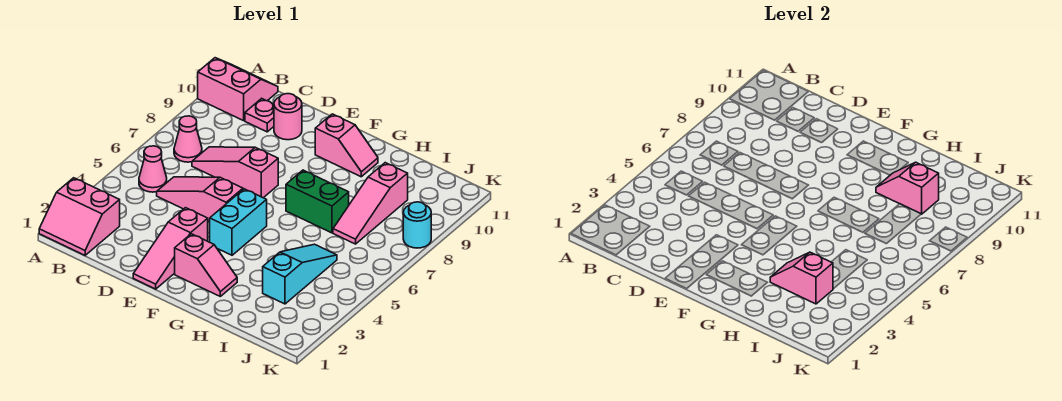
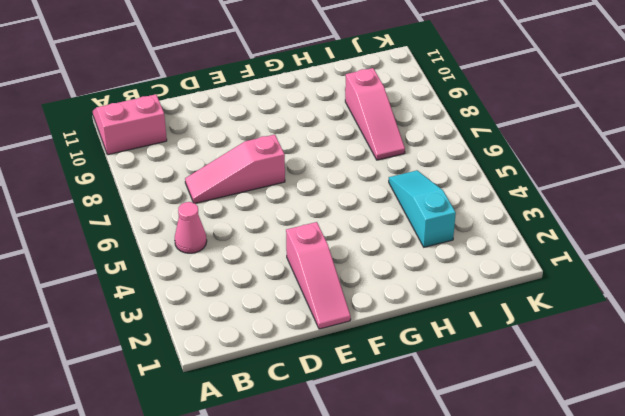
none -> pink slope A1:B2 level 1 top 2
none -> pink cone B7 level 1
none -> pink slope C5:E5 level 1 top E

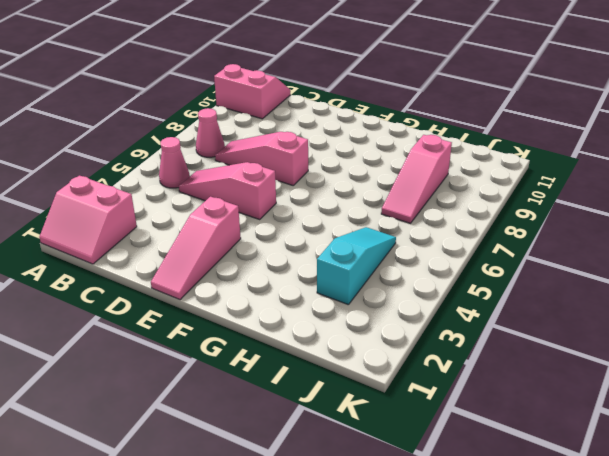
none -> pink plate C10 level 1
none -> pink round brick D10 level 1
none -> pink slope F2:G2 level 1 top F

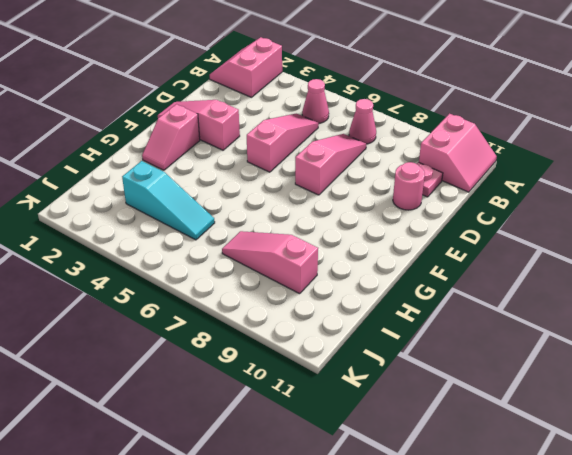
none -> cyan brick F4:F5 level 1
none -> pink slope F10:G10 level 1 top F
none -> green brick G7:H7 level 1

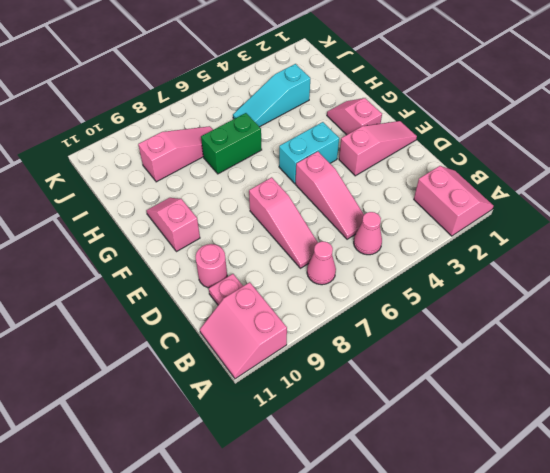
green brick H6:H7 level 1 -> green brick G7:H7 level 1
none -> cyan round brick K8 level 1
none -> pink slope H3:I3 level 2 top I
none -> pink slope H9:I9 level 2 top I

